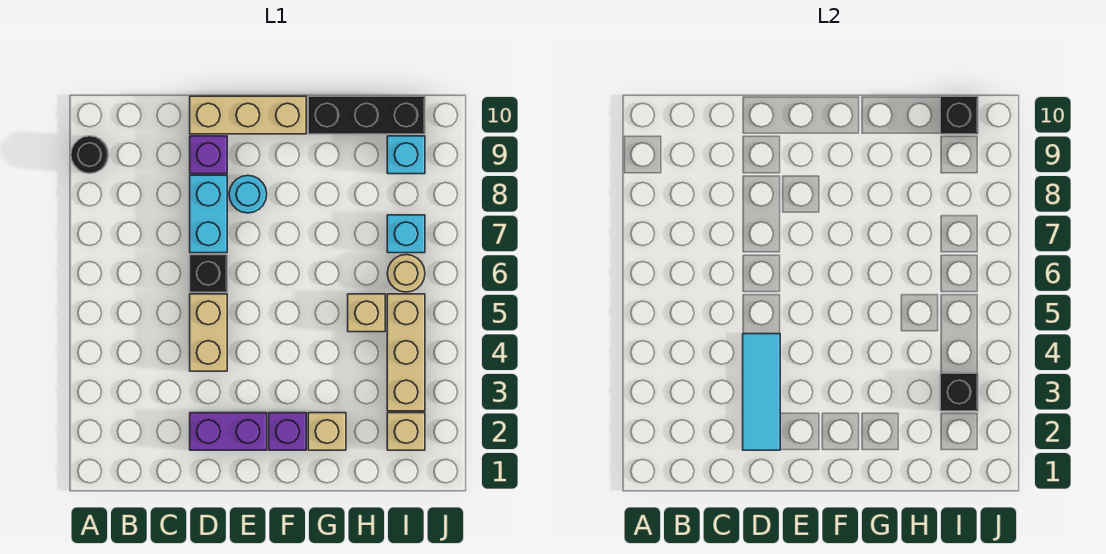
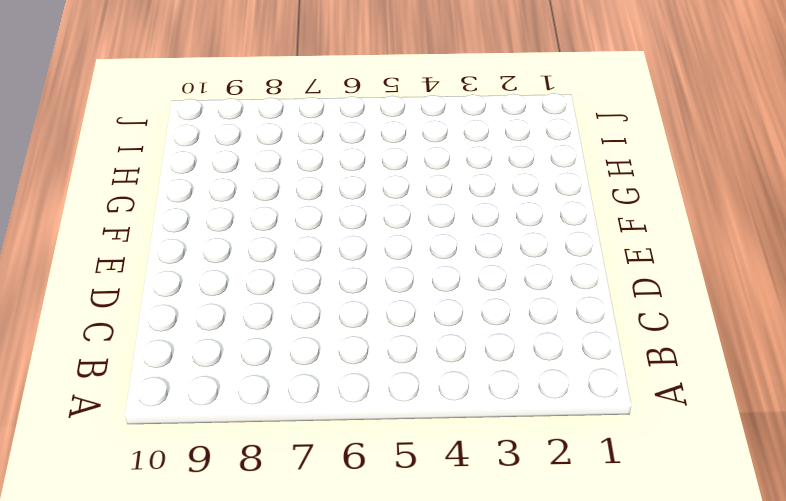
none -> black round brick A9 level 1
none -> purple brick D2:E2 level 1
none -> tan brick D4:D5 level 1

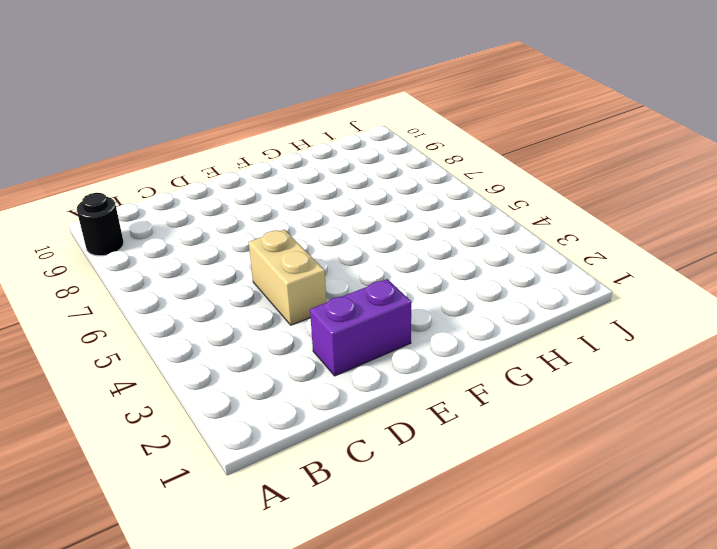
none -> black brick D6 level 1
none -> cyan brick D7:D8 level 1
none -> purple brick D9 level 1

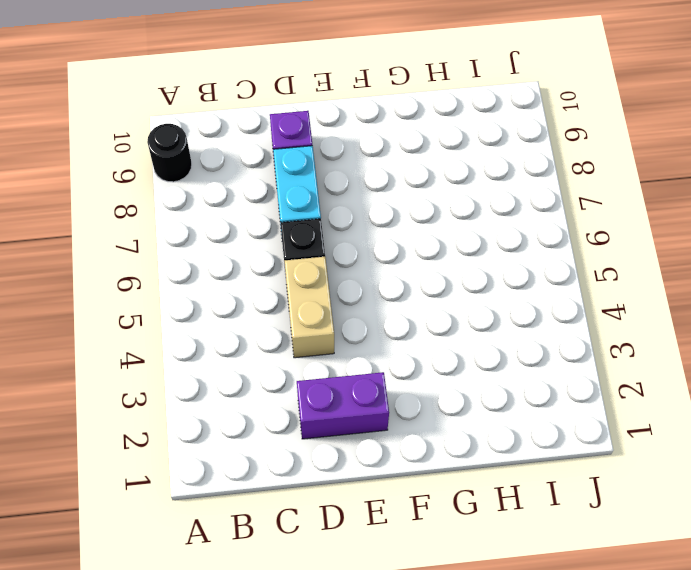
none -> tan brick D10:F10 level 1
none -> cyan round brick E8 level 1
none -> purple brick F2 level 1

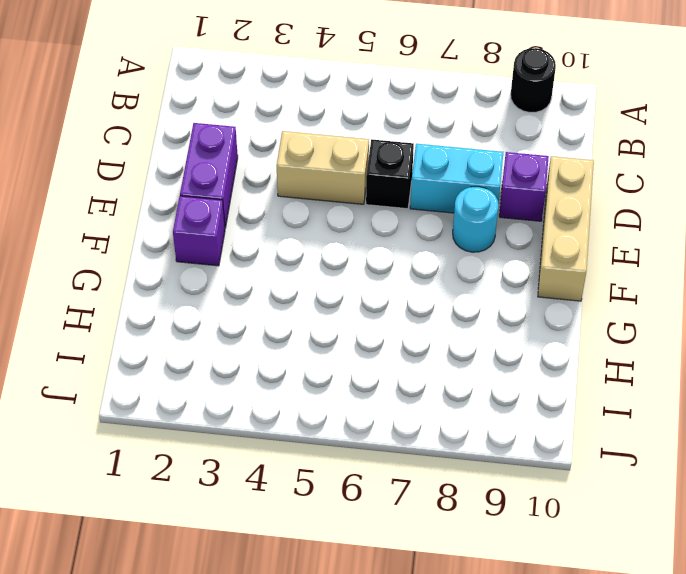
none -> tan brick G2 level 1
none -> black brick G10:I10 level 1
none -> tan brick H5 level 1

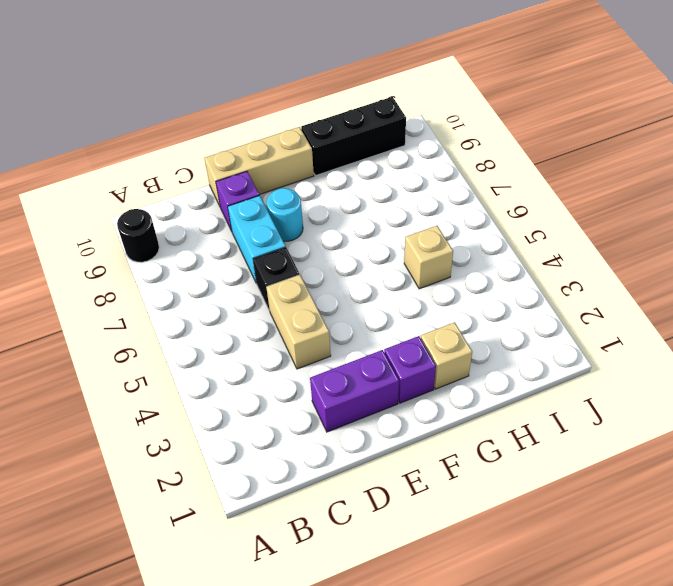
none -> tan brick I2 level 1
none -> tan brick I3:I5 level 1
none -> tan round brick I6 level 1

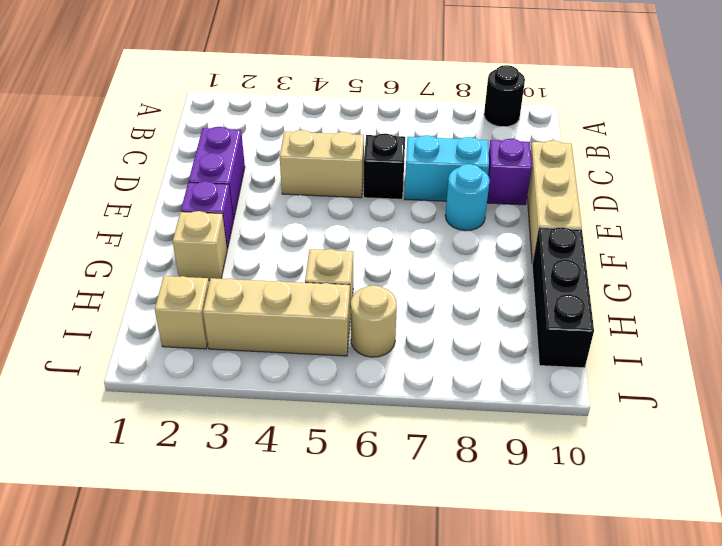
none -> cyan brick I7 level 1
none -> cyan brick I9 level 1
none -> cyan tile D2:D4 level 2

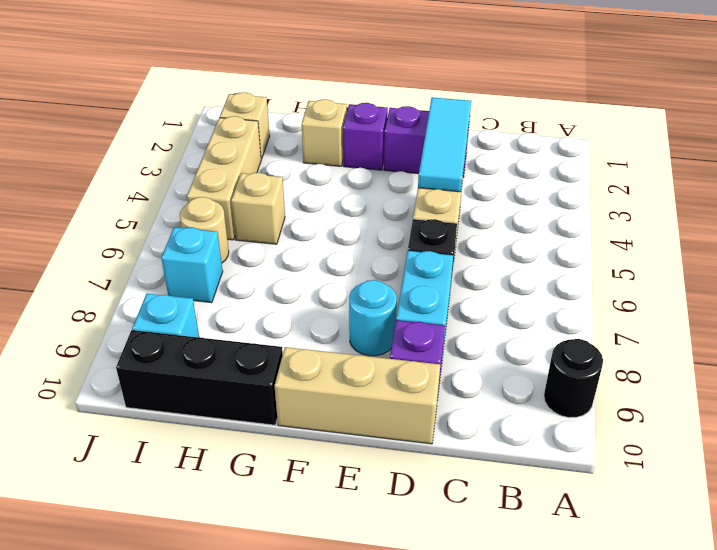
none -> black brick I3 level 2
none -> black brick I10 level 2

